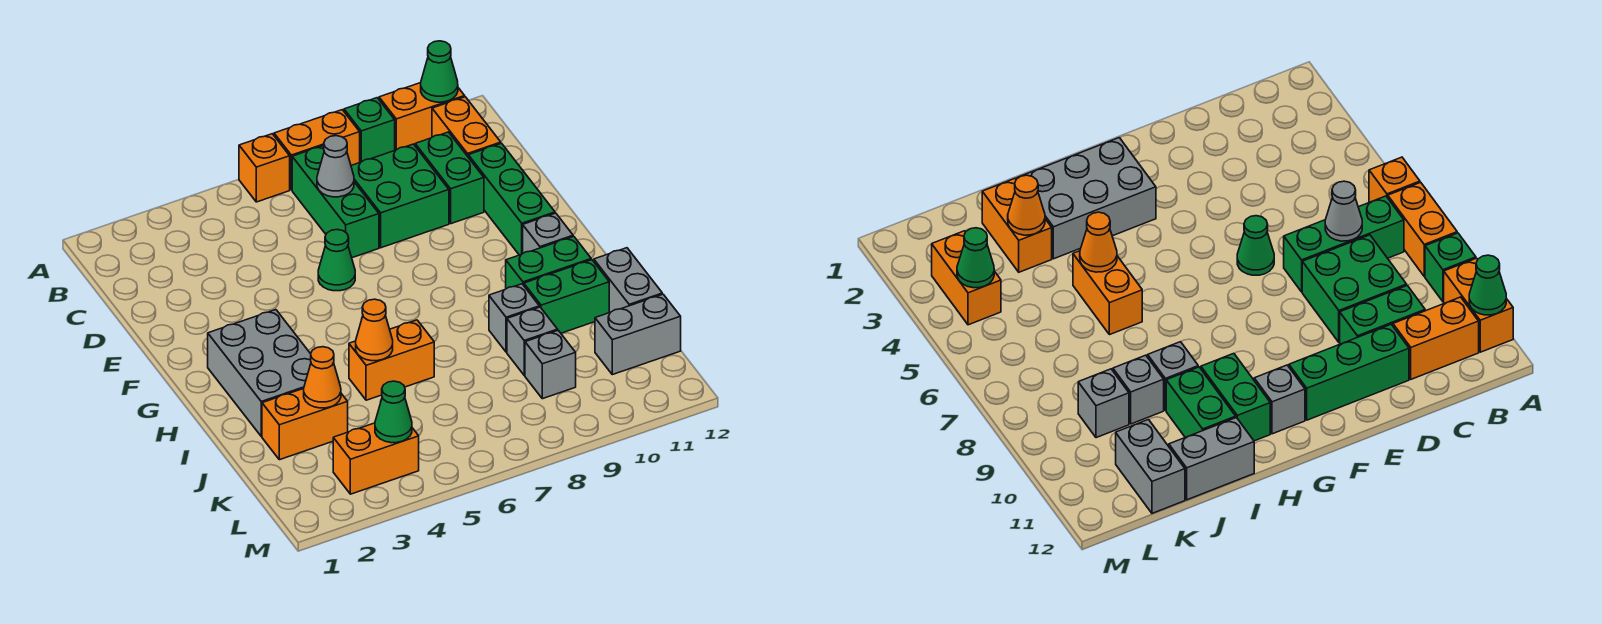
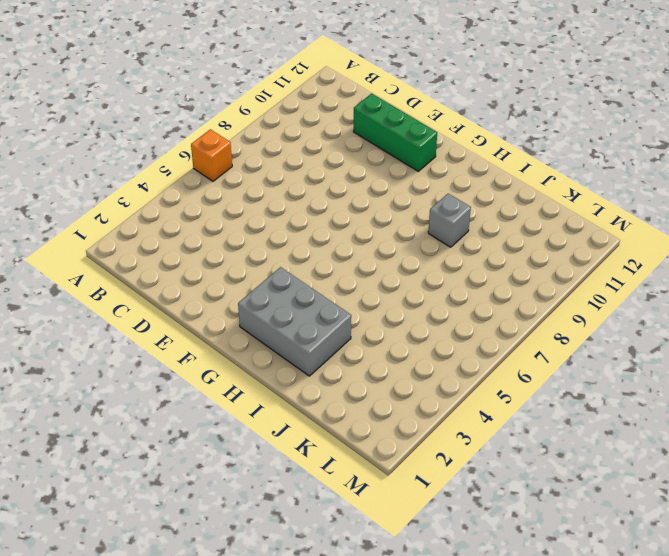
none -> orange brick A7:A8 level 1
none -> green brick A9 level 1
none -> orange brick A10:A11 level 1

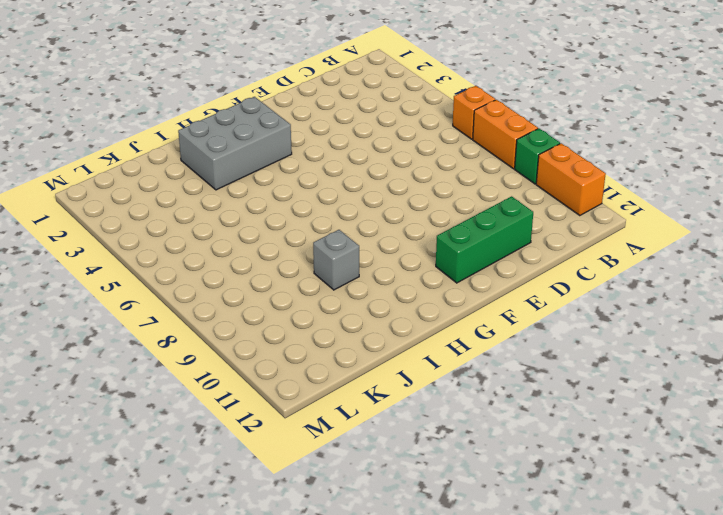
none -> green brick B7:D7 level 1
none -> orange brick B11:C11 level 1
none -> green brick C8:D9 level 1

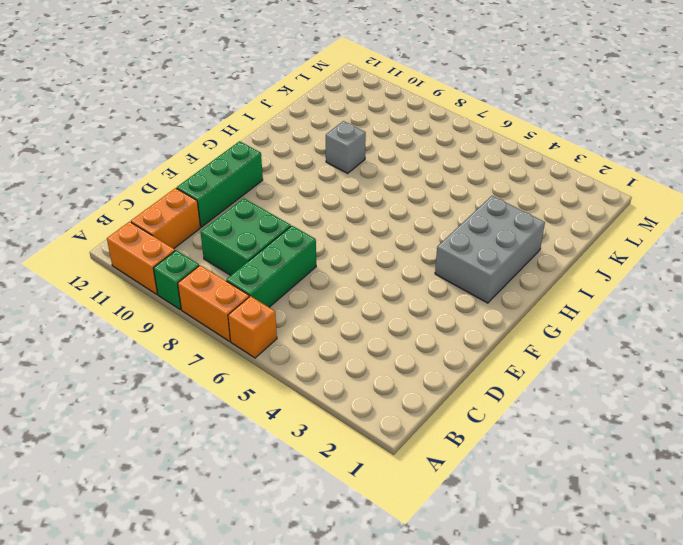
none -> green brick C10:D10 level 1
none -> green cone E6 level 1
none -> grey brick G11 level 1

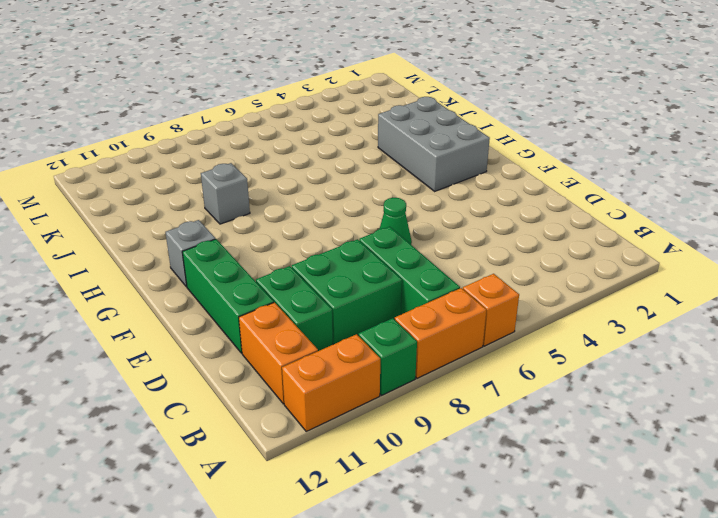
none -> green brick H10:H11 level 1
none -> orange brick I5:I6 level 1
none -> green brick I10:I11 level 1

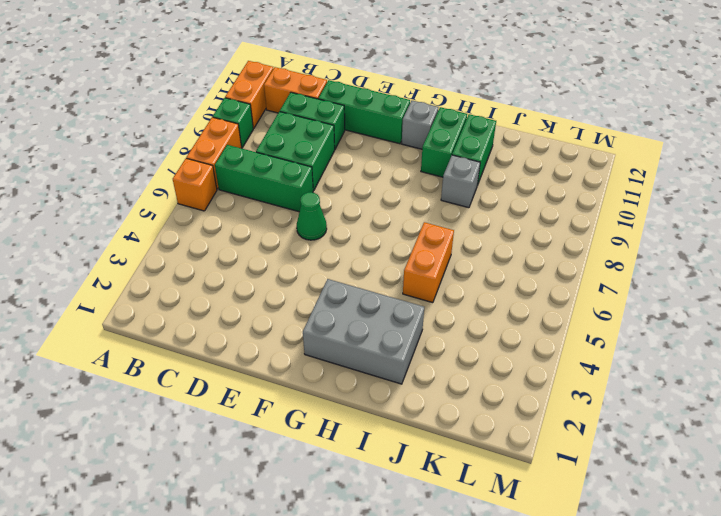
none -> grey brick I12:J12 level 1
none -> orange brick J2:J3 level 1
none -> grey brick J9 level 1

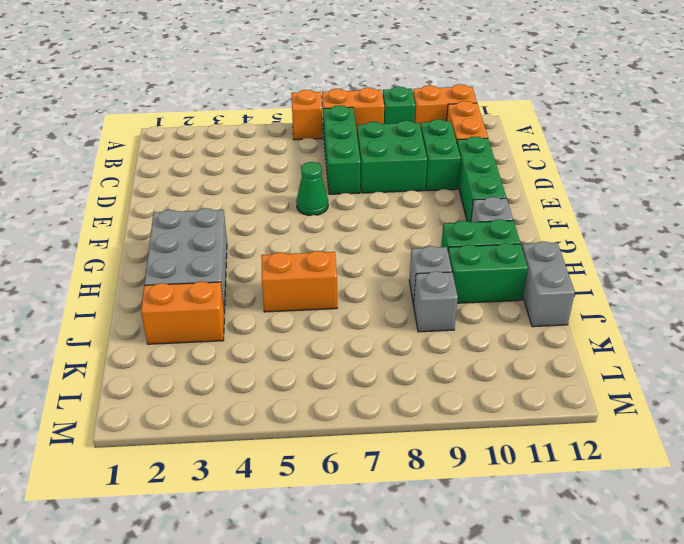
none -> grey brick K9 level 1
none -> grey brick K11:K12 level 1
none -> orange brick L3:L4 level 1

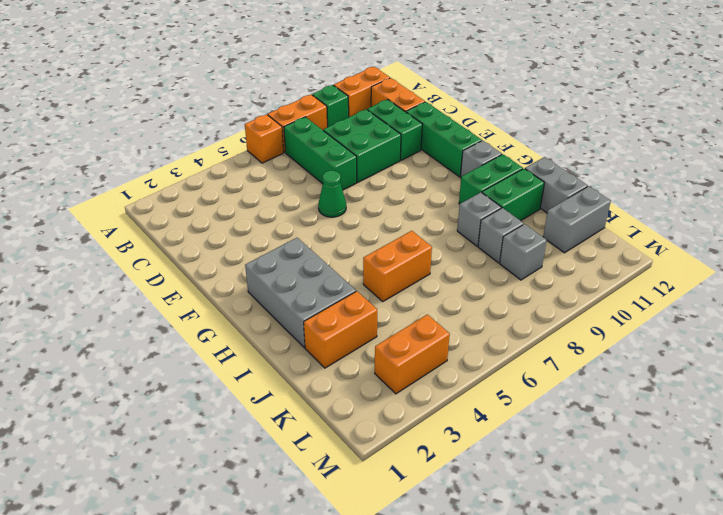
none -> green cone A11 level 2
none -> grey cone C7 level 2
none -> orange cone I5 level 2

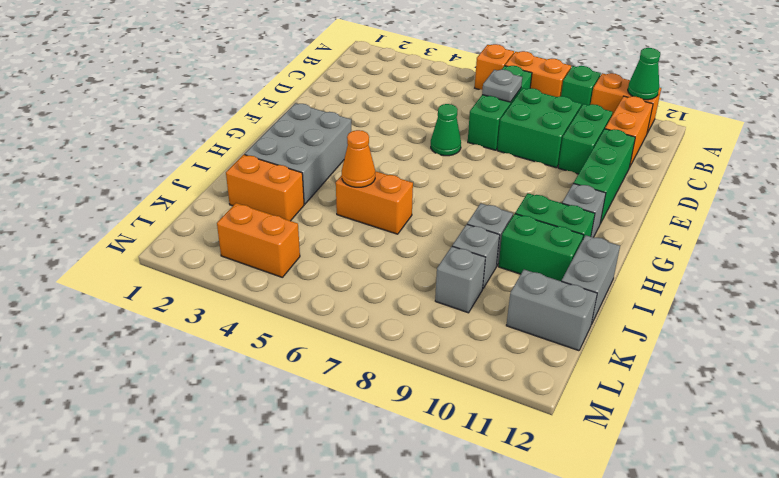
grey plate C7 level 2 -> grey cone C7 level 2
none -> orange cone J3 level 2
none -> green cone L4 level 2

